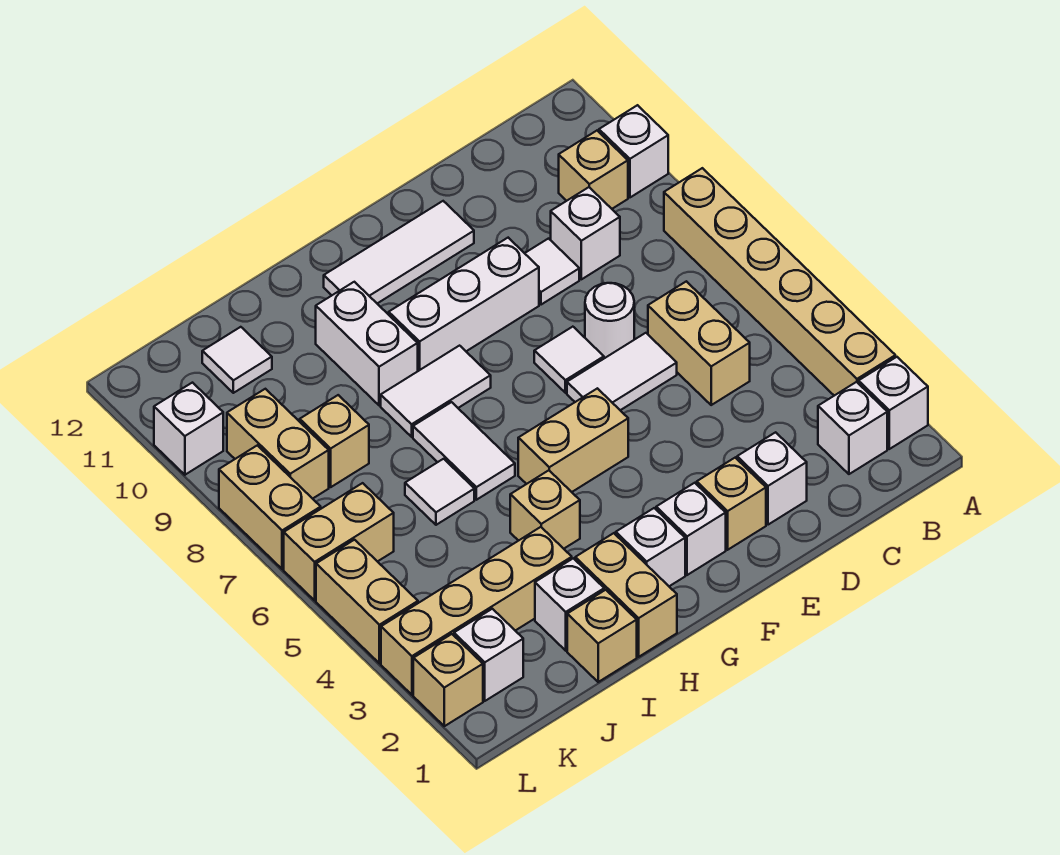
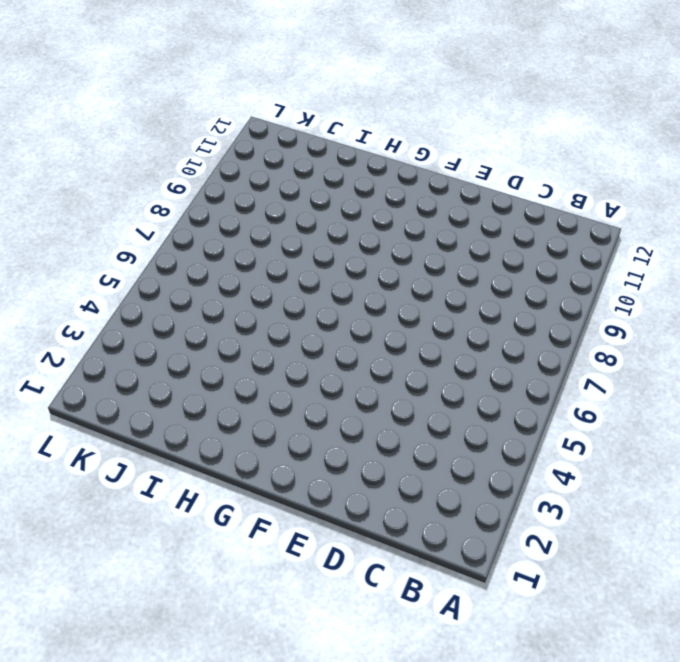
none -> white brick A2 level 1
none -> tan brick A3:A8 level 1
none -> white brick A10 level 1
none -> white brick B2 level 1

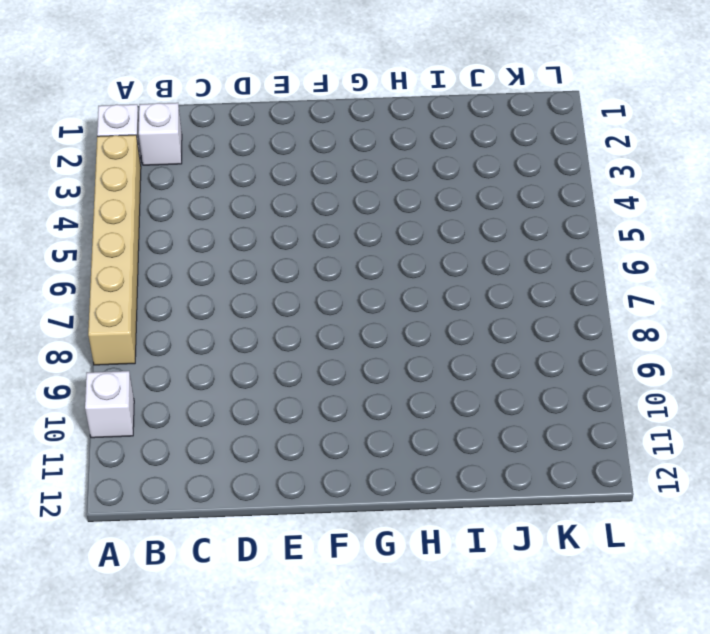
none -> tan brick B10 level 1
none -> tan brick C5:C6 level 1
none -> white brick C9 level 1
none -> white brick D2 level 1

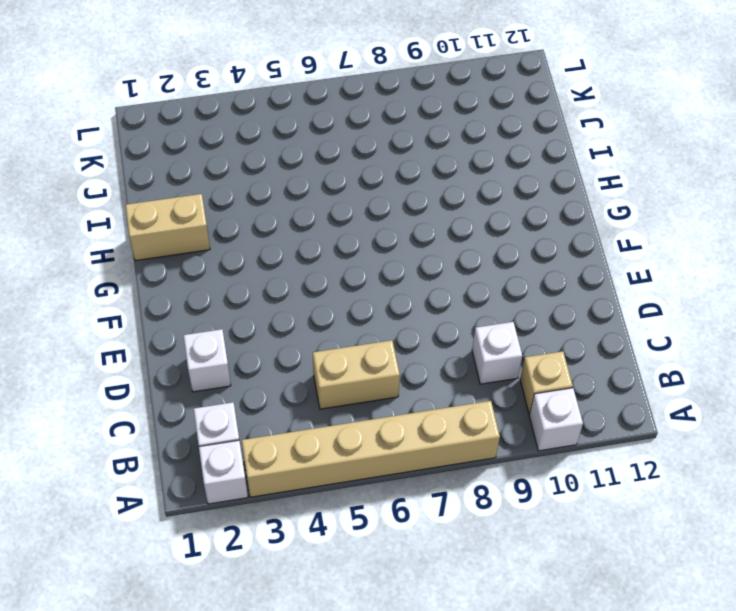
none -> white tile D6:E6 level 1
none -> white round brick D7 level 1
none -> white tile D9 level 1
none -> tan brick E2 level 1

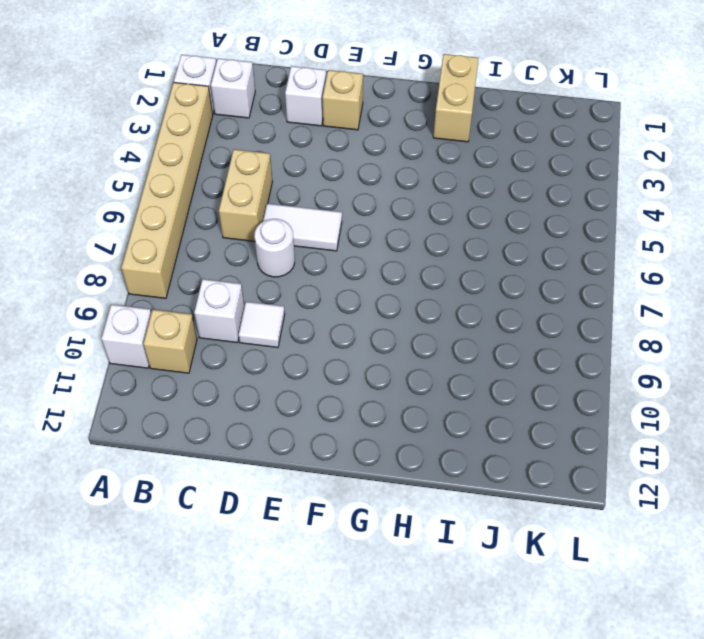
none -> white tile E7 level 1
none -> white brick E9:G9 level 1
none -> white tile E11:G11 level 1
none -> white brick F2 level 1

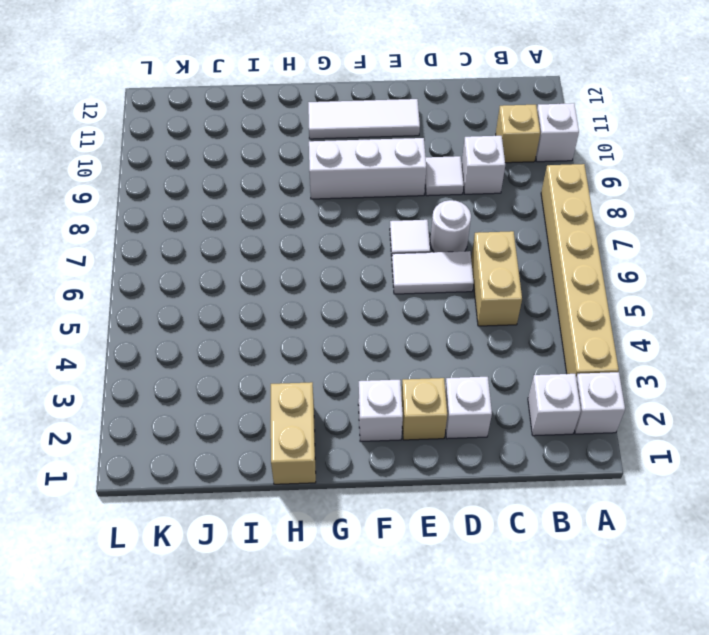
none -> tan brick F5:G5 level 1
none -> white brick G2 level 1
none -> white tile G8:H8 level 1
none -> tan brick H4 level 1

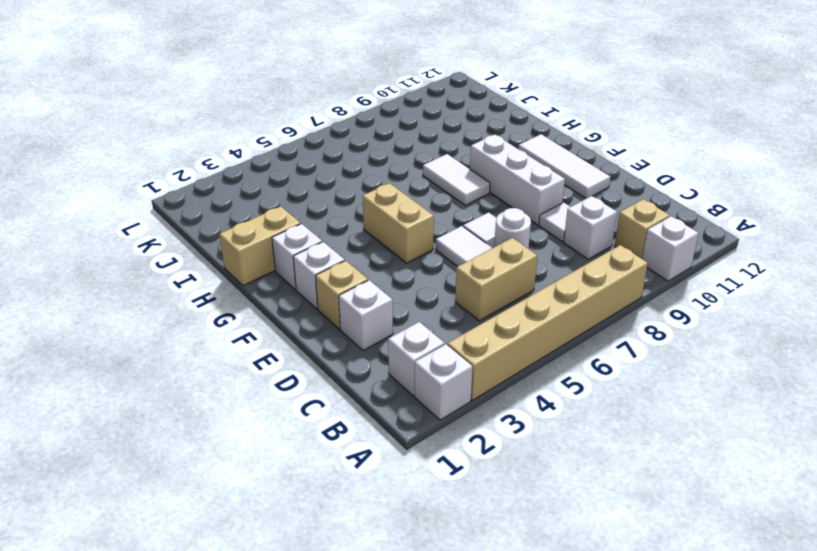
none -> tan brick H4 level 1
none -> white tile H6:H7 level 1
none -> white brick H9:H10 level 1
none -> tan brick I1 level 1

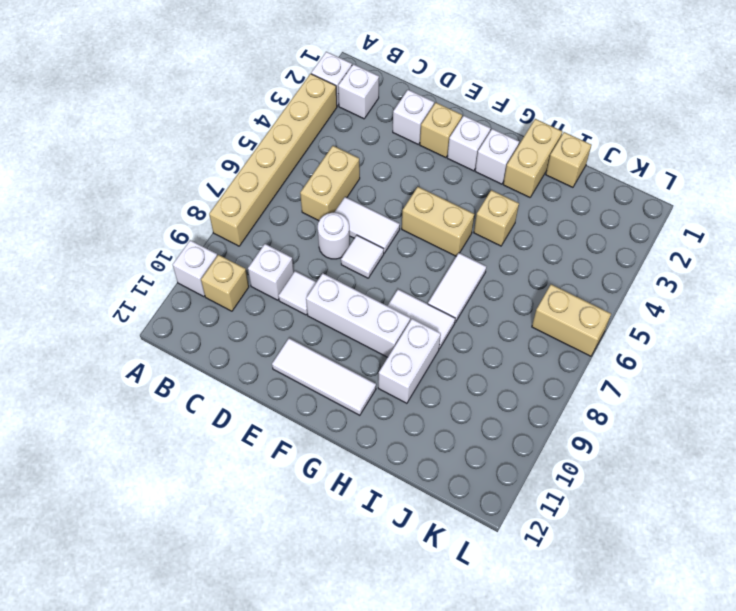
none -> white brick I2 level 1
none -> tan brick I3:L3 level 1
none -> white tile I6 level 1
none -> tan brick J8 level 1

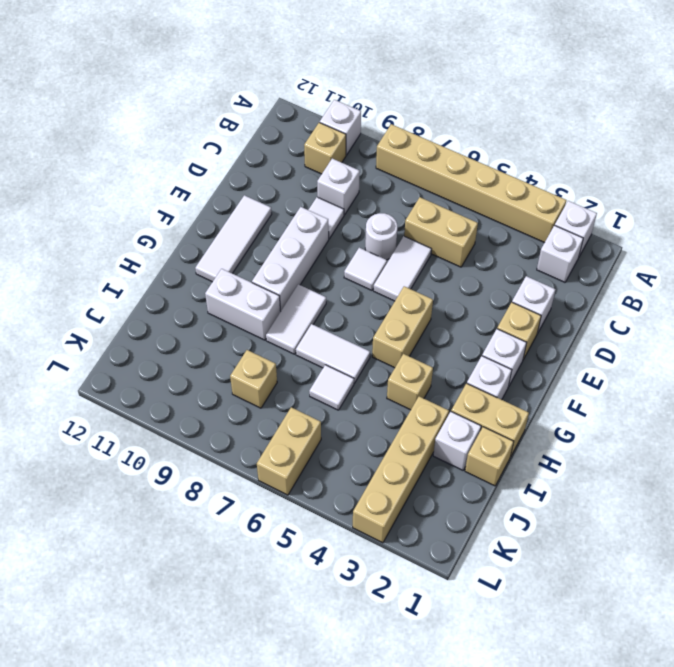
none -> white tile J11 level 1
none -> white brick K2 level 1
none -> tan brick K8:K9 level 1
none -> tan brick L2 level 1

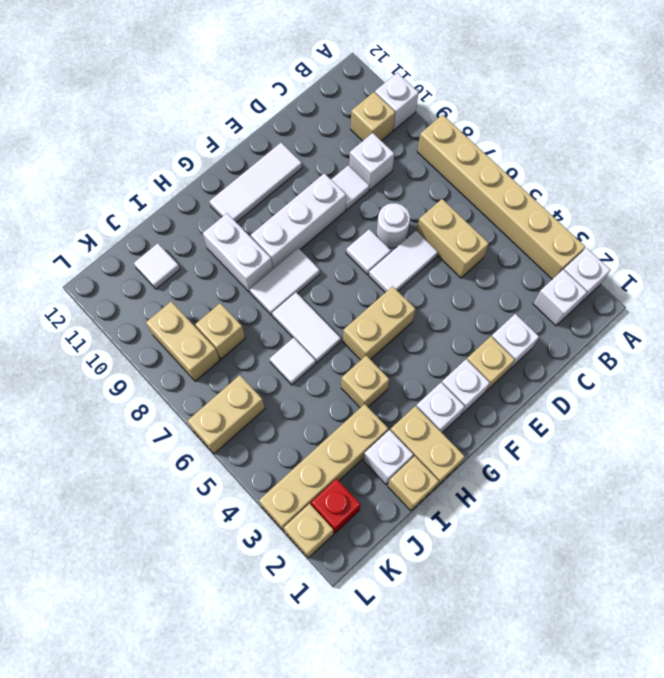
red brick K2 level 1 -> white brick K2 level 1
none -> tan brick L4:L5 level 1
none -> tan brick L7:L8 level 1
none -> white brick L10 level 1

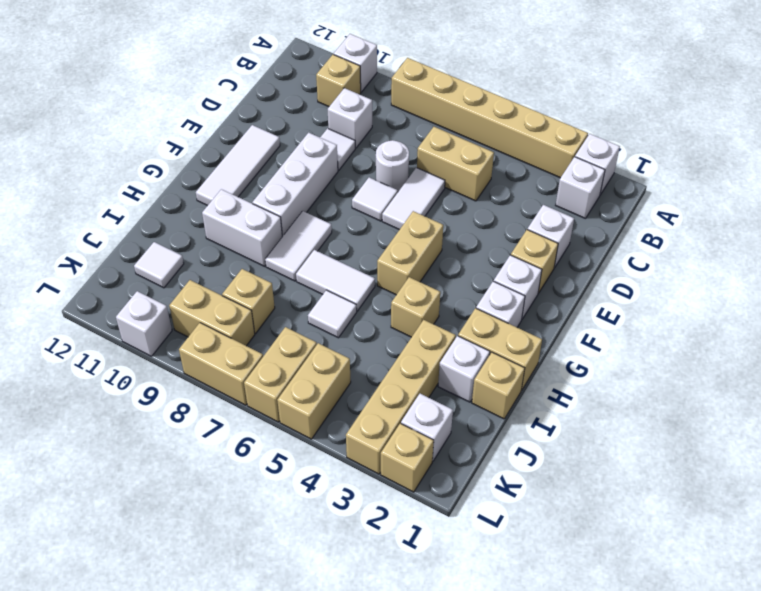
tan brick K5:L5 level 1 -> tan brick L4:L5 level 1

